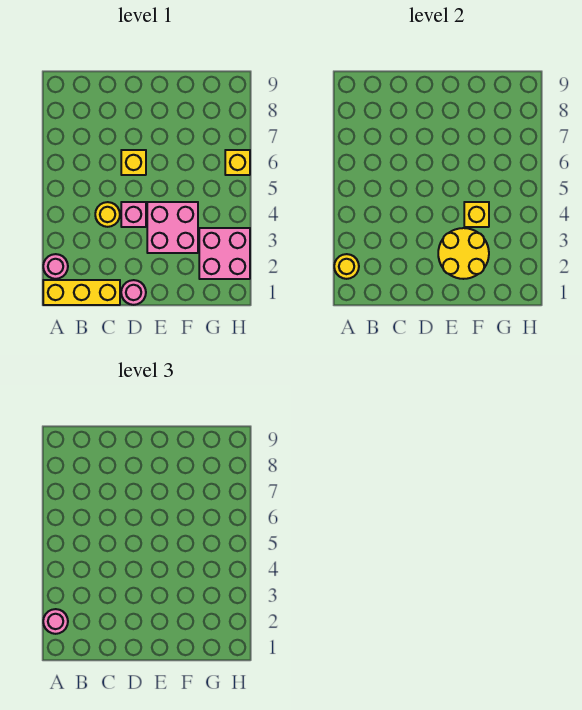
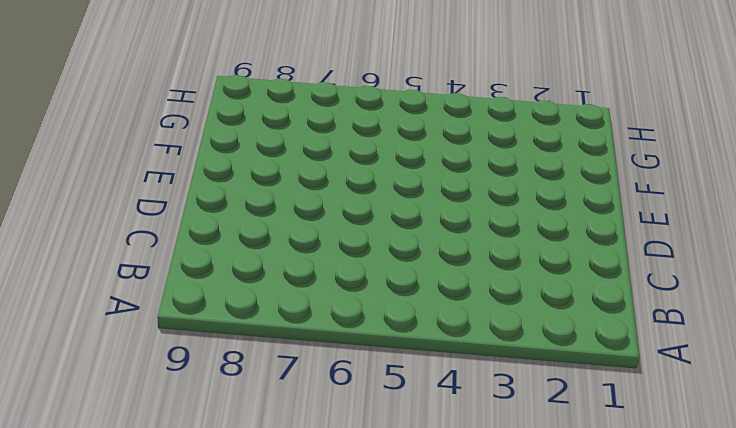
none -> yellow brick A1:C1 level 1
none -> pink round brick A2 level 1
none -> yellow round brick C4 level 1

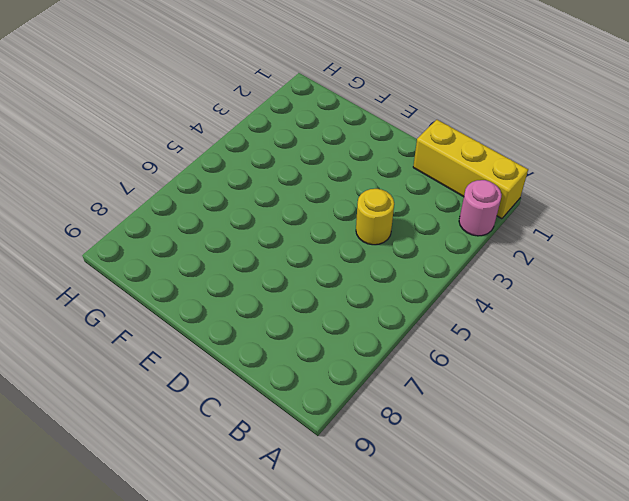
none -> pink round brick D1 level 1
none -> pink brick D4 level 1
none -> yellow brick D6 level 1

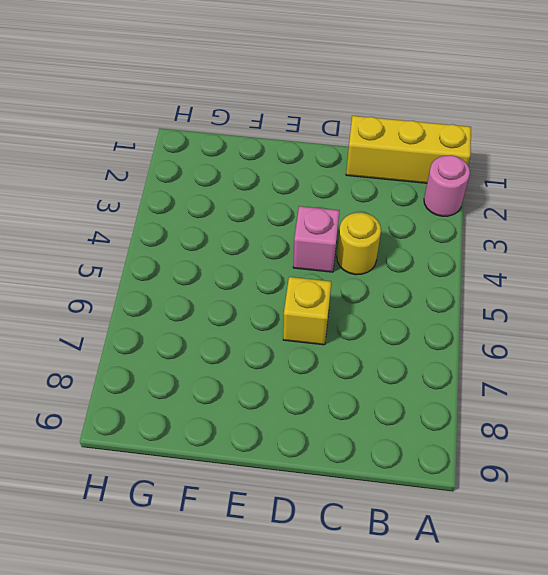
none -> pink round brick D1 level 1
none -> pink brick E3:F4 level 1
none -> pink brick G2:H3 level 1

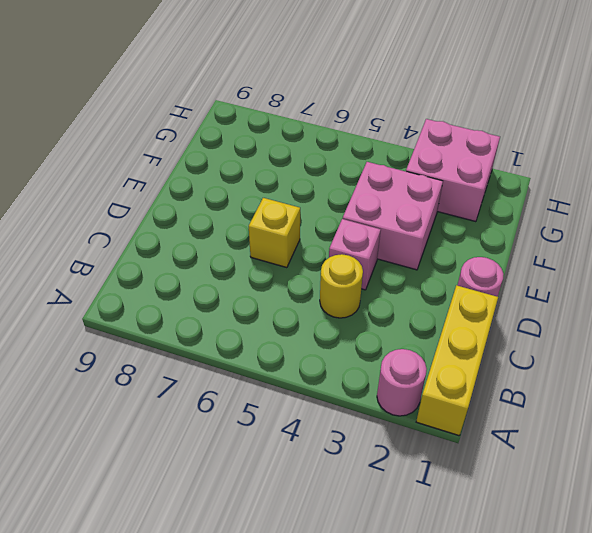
none -> yellow brick H6 level 1
none -> yellow round brick A2 level 2
none -> yellow round brick E2:F3 level 2

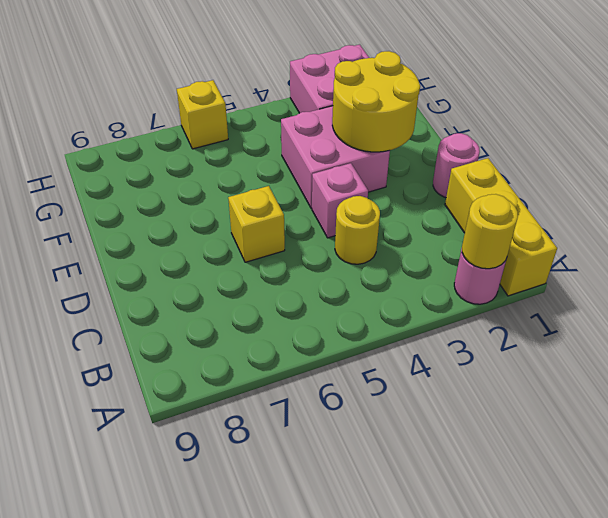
none -> yellow brick F4 level 2
none -> pink round brick A2 level 3

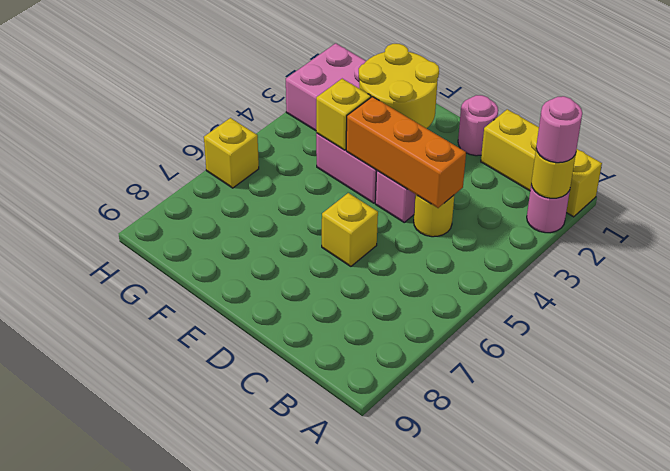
orange brick C4:E4 level 2 -> none

